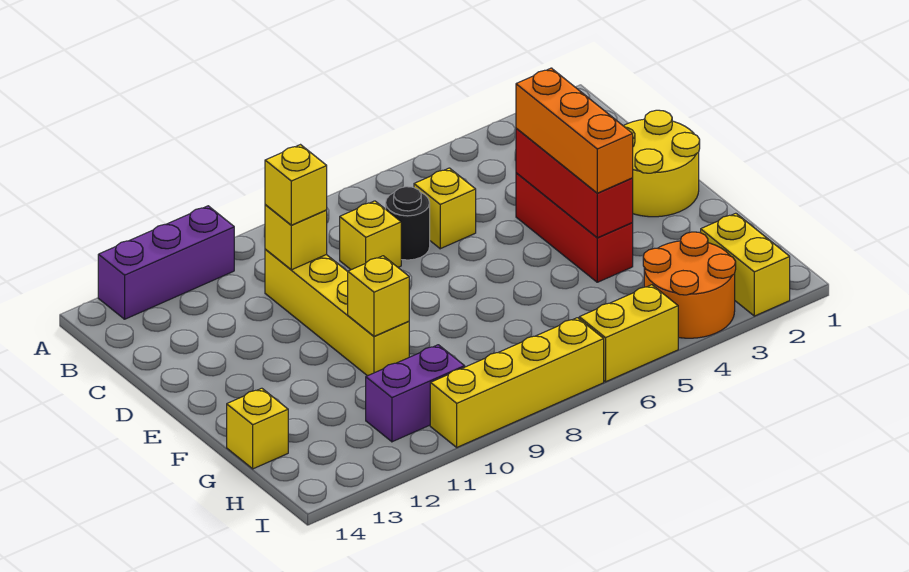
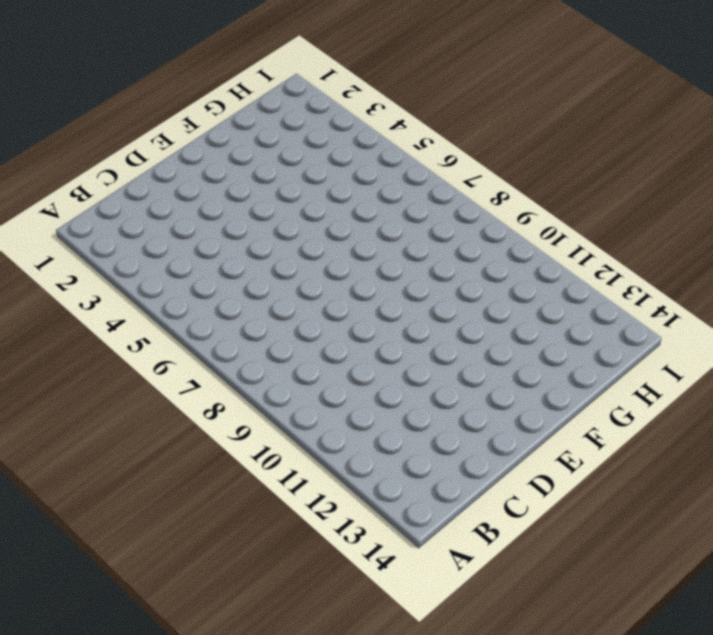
none -> purple brick A11:A13 level 1
none -> yellow brick C6 level 1
none -> black round brick C7 level 1

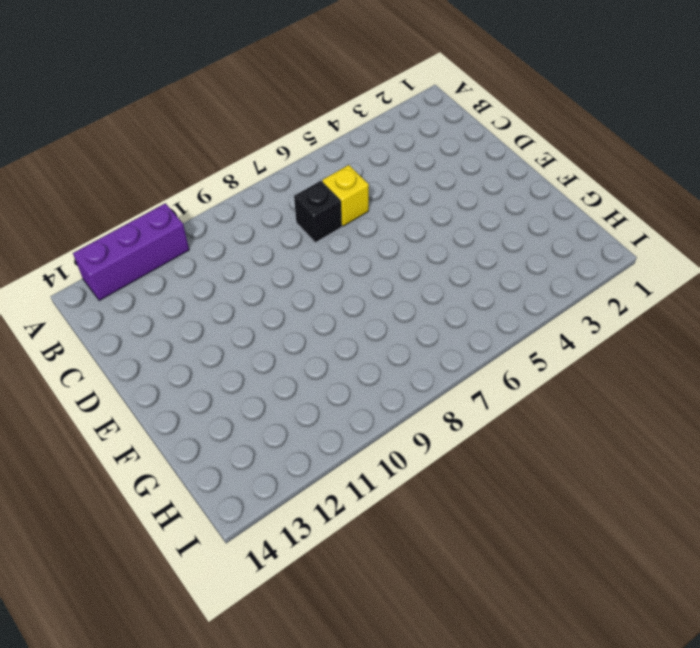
black brick C7 level 1 -> black round brick C7 level 1
none -> yellow brick C8 level 1
none -> yellow brick C10:F10 level 1
none -> yellow round brick D1:E2 level 1

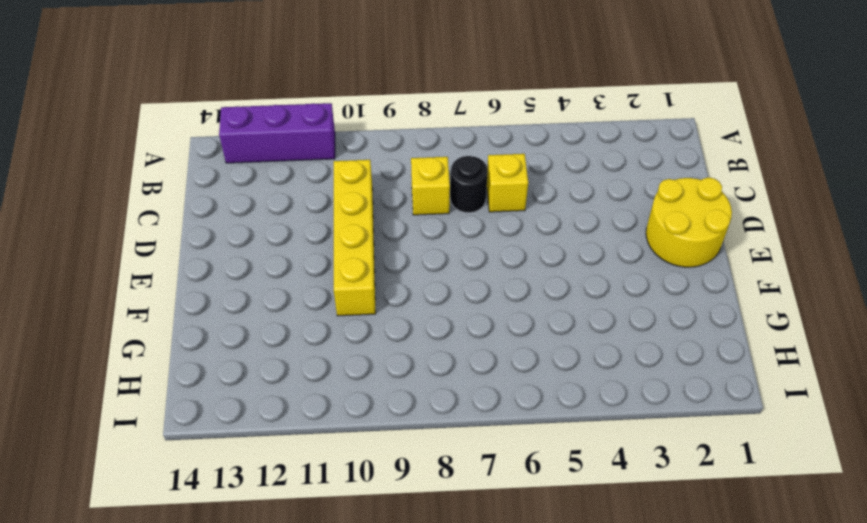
none -> red brick D4:F4 level 1
none -> yellow brick G14 level 1
none -> yellow brick H2:I2 level 1

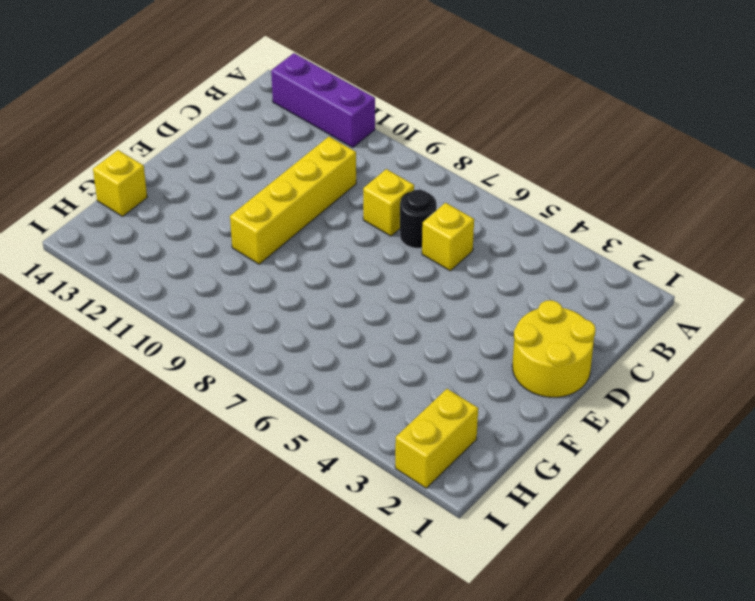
none -> red brick D4:F4 level 1
none -> orange round brick H3:I4 level 1
none -> purple brick H10:H11 level 1

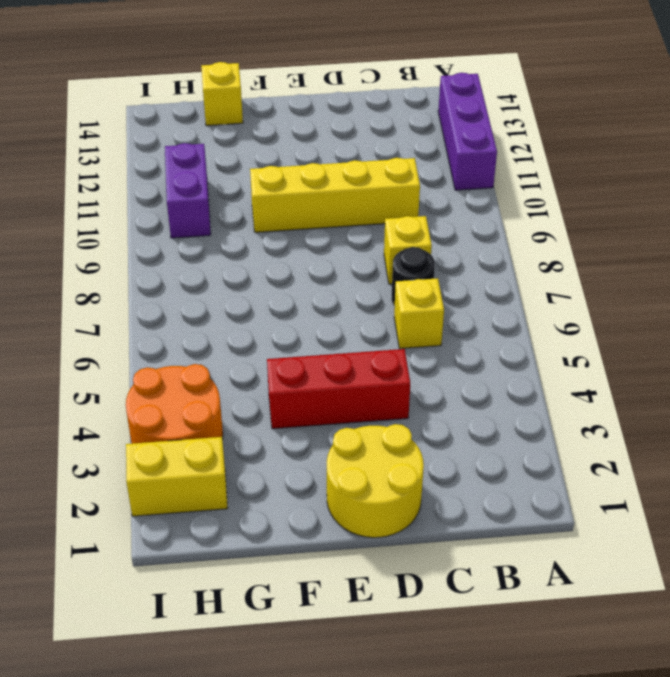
none -> yellow brick I5:I6 level 1
none -> yellow brick I7:I10 level 1
none -> yellow brick C10 level 2

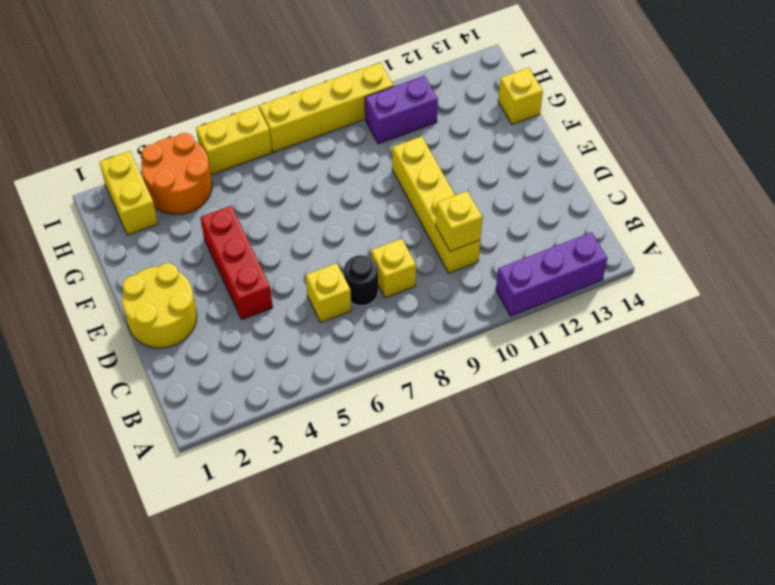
none -> red brick D4:F4 level 2
none -> yellow brick F10 level 2
none -> yellow brick C10 level 3

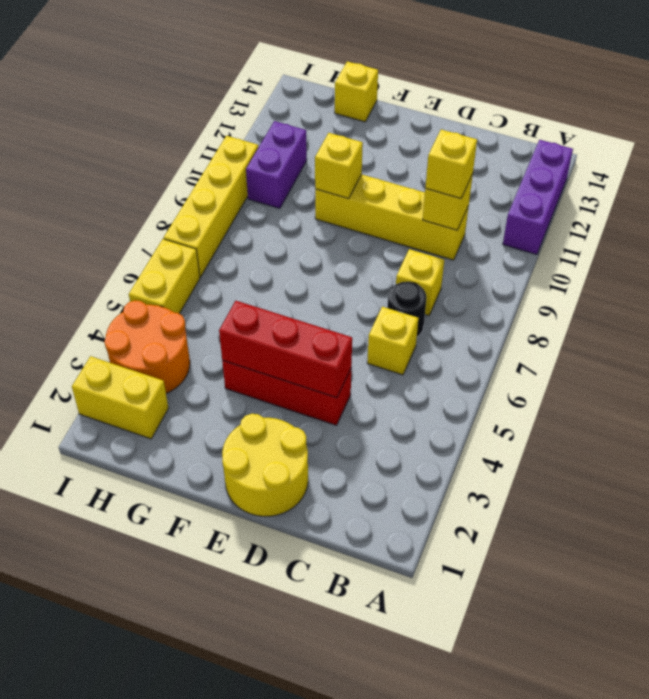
none -> orange brick D4:F4 level 3

